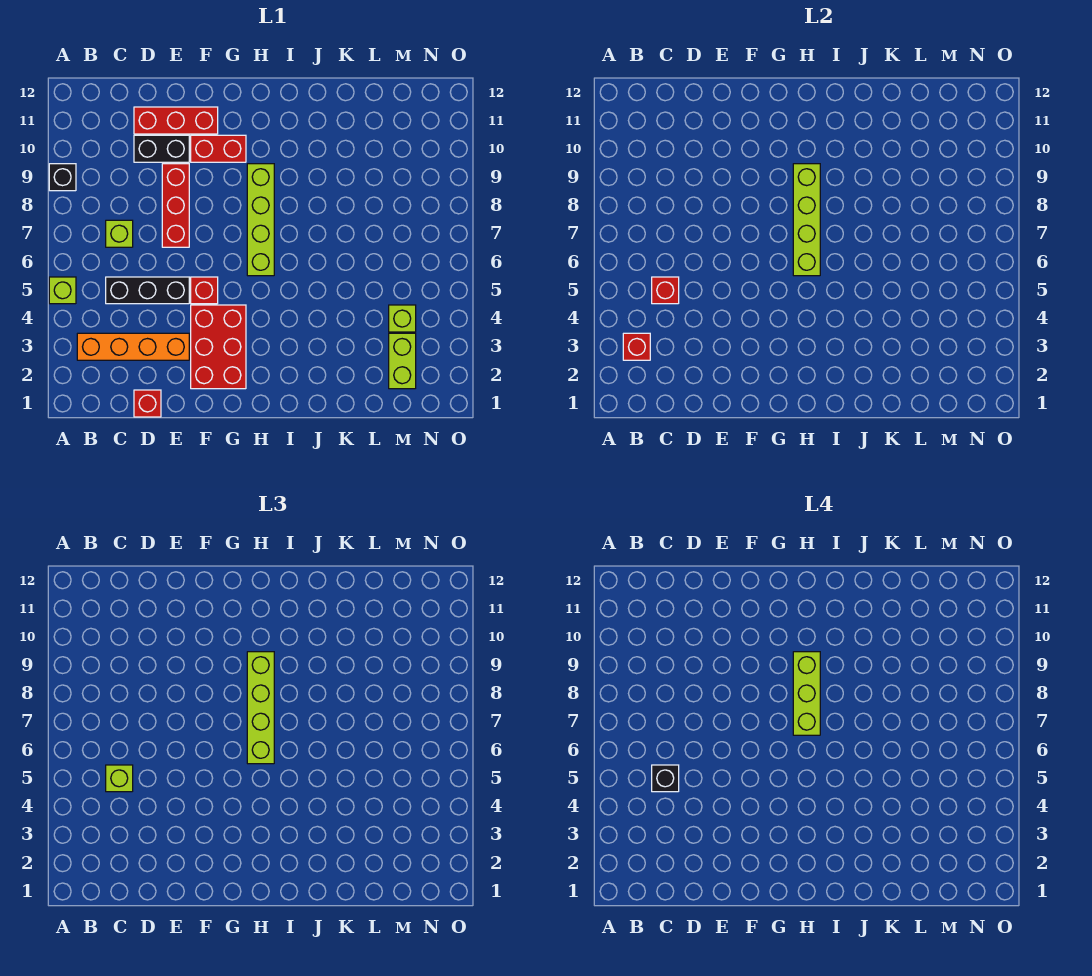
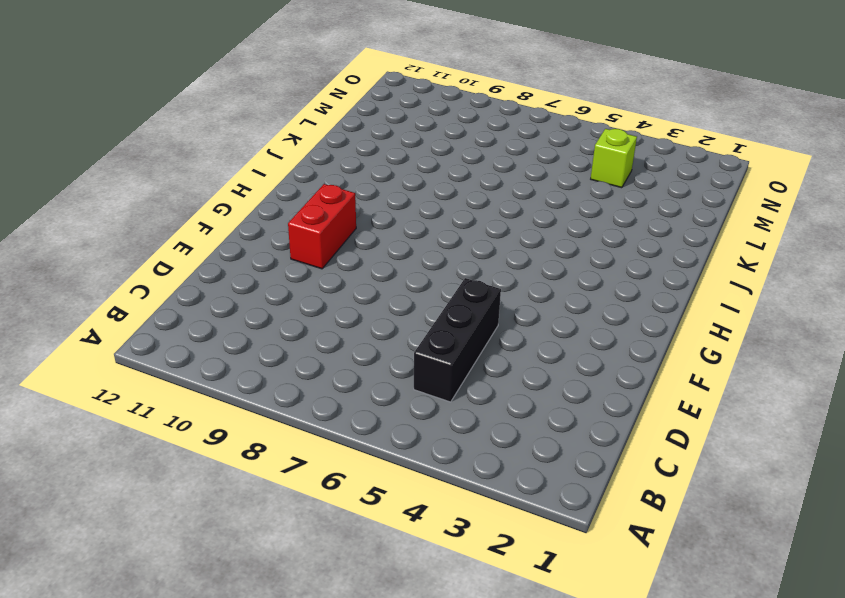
none -> lime brick A5 level 1
none -> black brick A9 level 1
none -> orange brick B3:E3 level 1

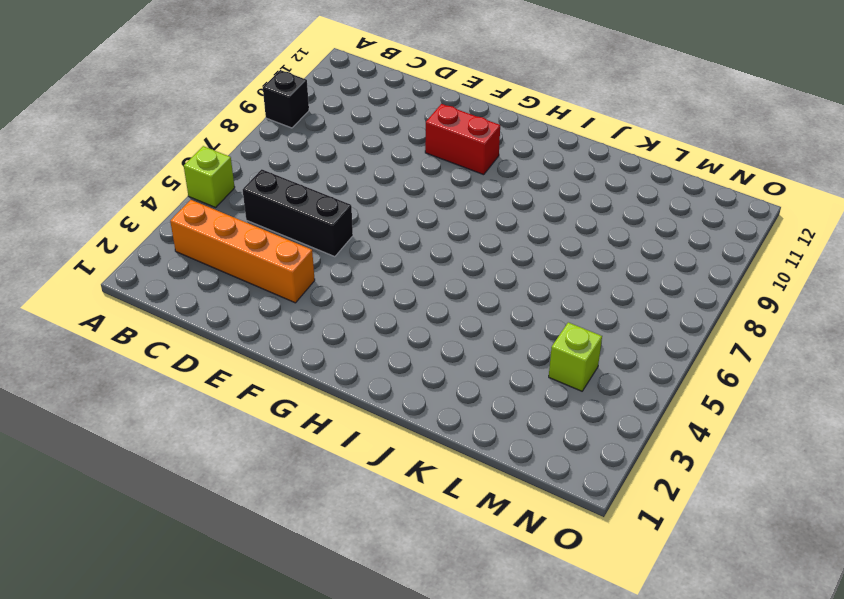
none -> lime brick C7 level 1
none -> red brick D1 level 1
none -> black brick D10:E10 level 1

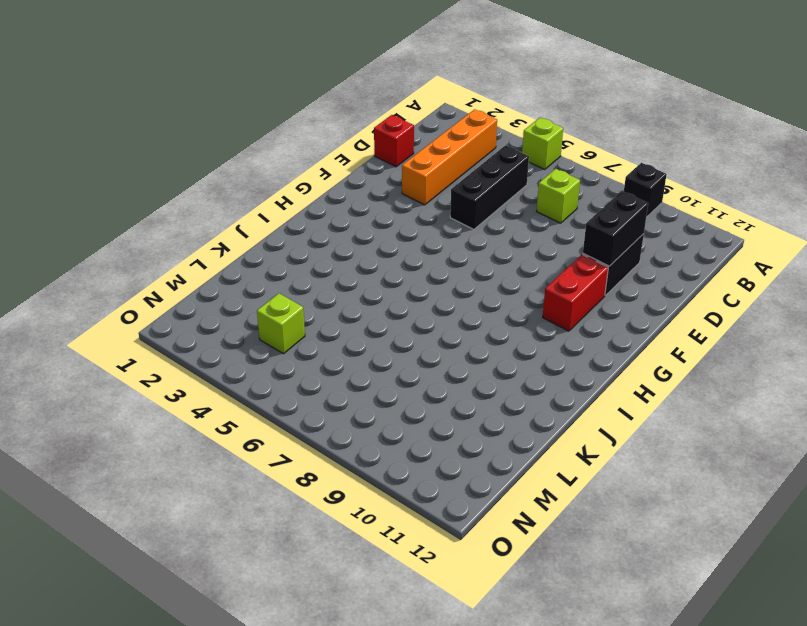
black brick D10:E10 level 2 -> none
none -> red brick D11:F11 level 1
none -> red brick E7:E9 level 1
none -> red brick F2:G4 level 1

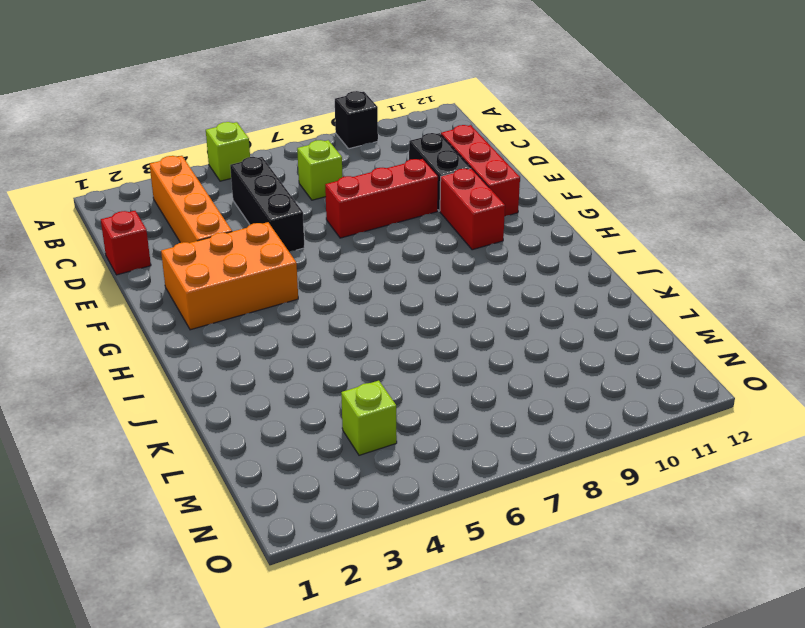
orange brick F2:G4 level 1 -> red brick F2:G4 level 1
none -> red brick F5 level 1
none -> lime brick H6:H9 level 1
none -> lime brick M2:M3 level 1

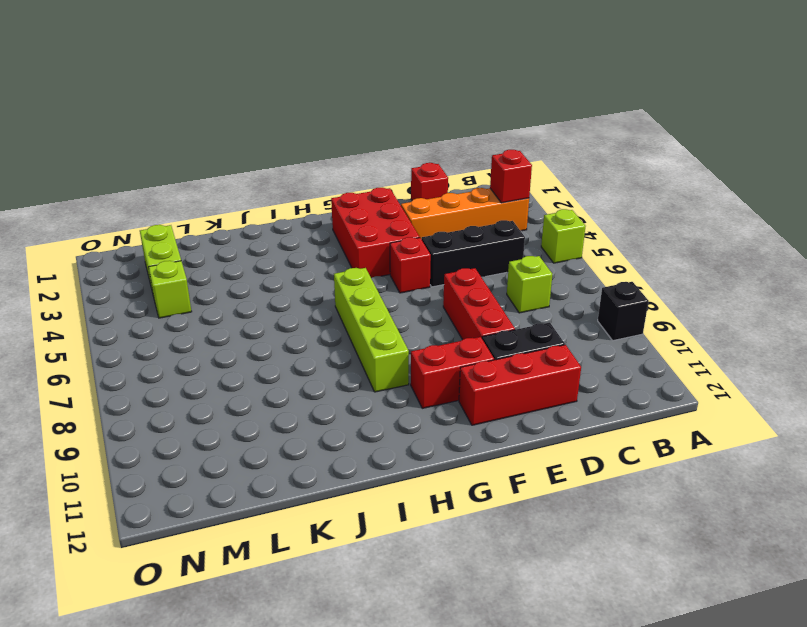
none -> red brick C5 level 2
none -> lime brick H6:H9 level 2
none -> lime brick C5 level 3

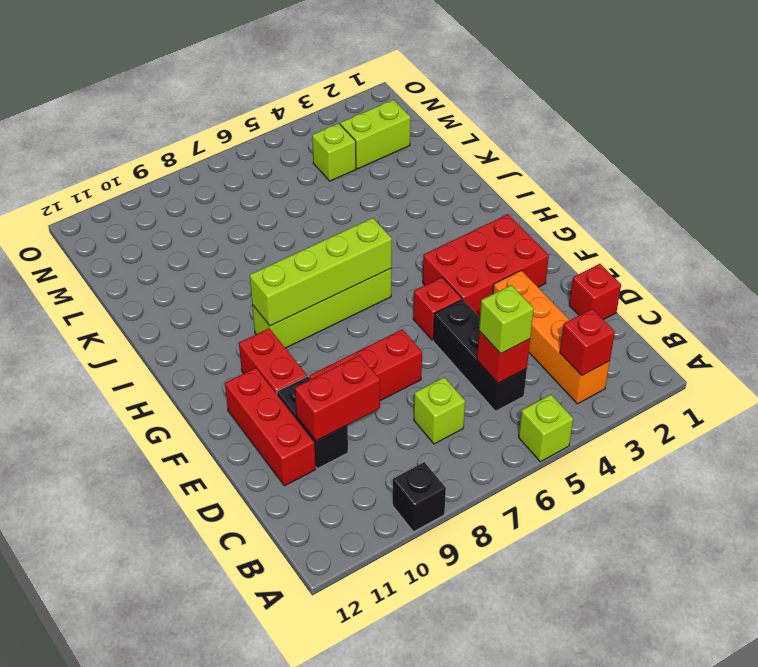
red brick D9:D10 level 2 -> none
none -> lime brick H6:H9 level 3
none -> black brick C5 level 4
none -> lime brick H7:H9 level 4

